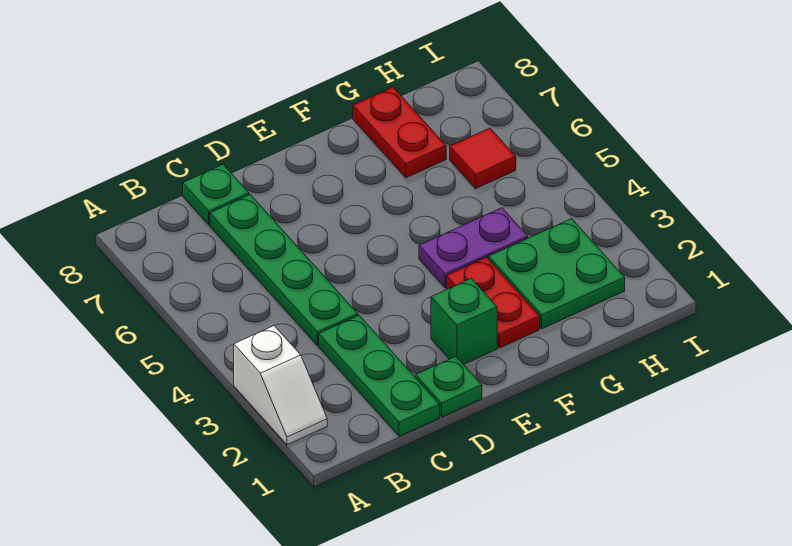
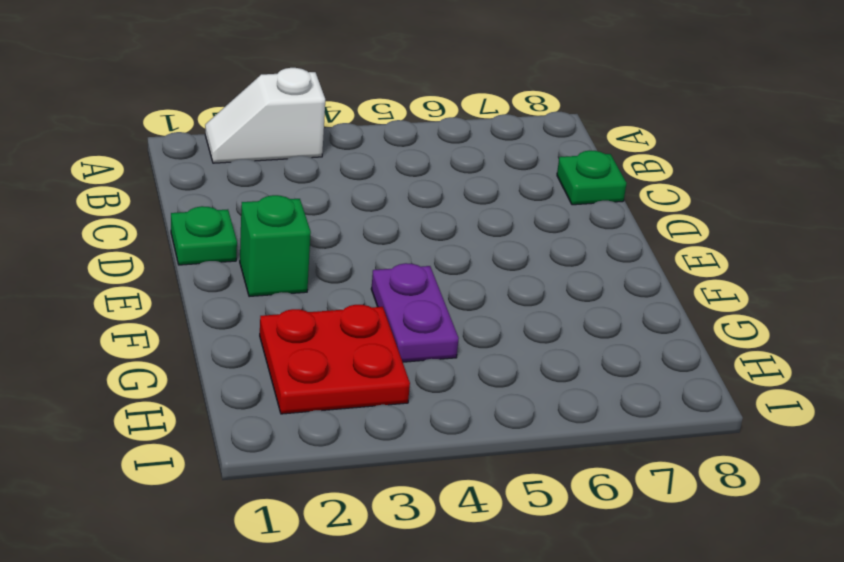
red plate G2:H3 level 1 -> green plate G2:H3 level 1
none -> green plate C1:C3 level 1
none -> green plate C4:C7 level 1

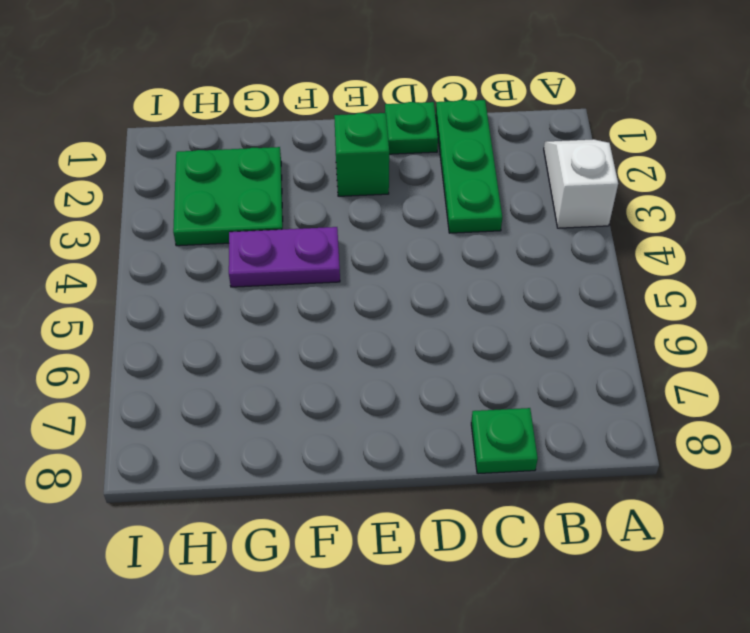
none -> green plate C4:C7 level 1
none -> red plate F2:F3 level 1

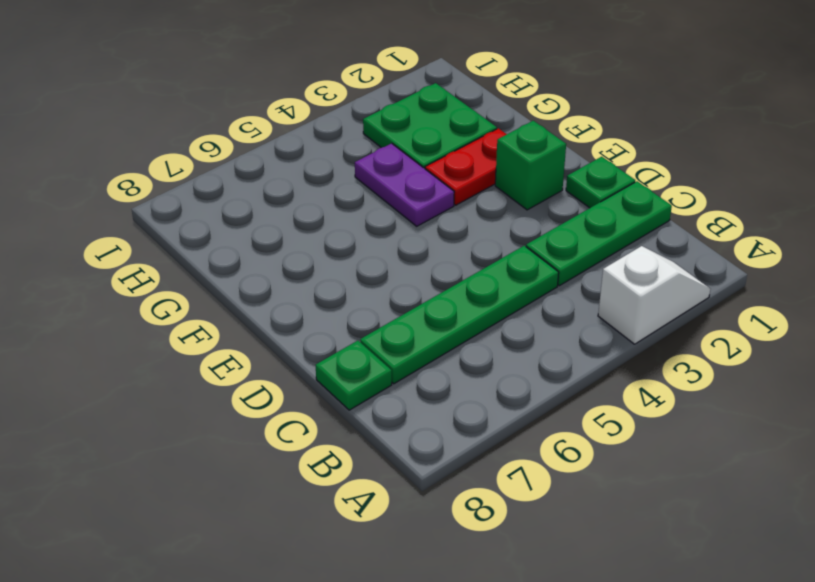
none -> red plate G7:G8 level 1
none -> red tile H6 level 1

